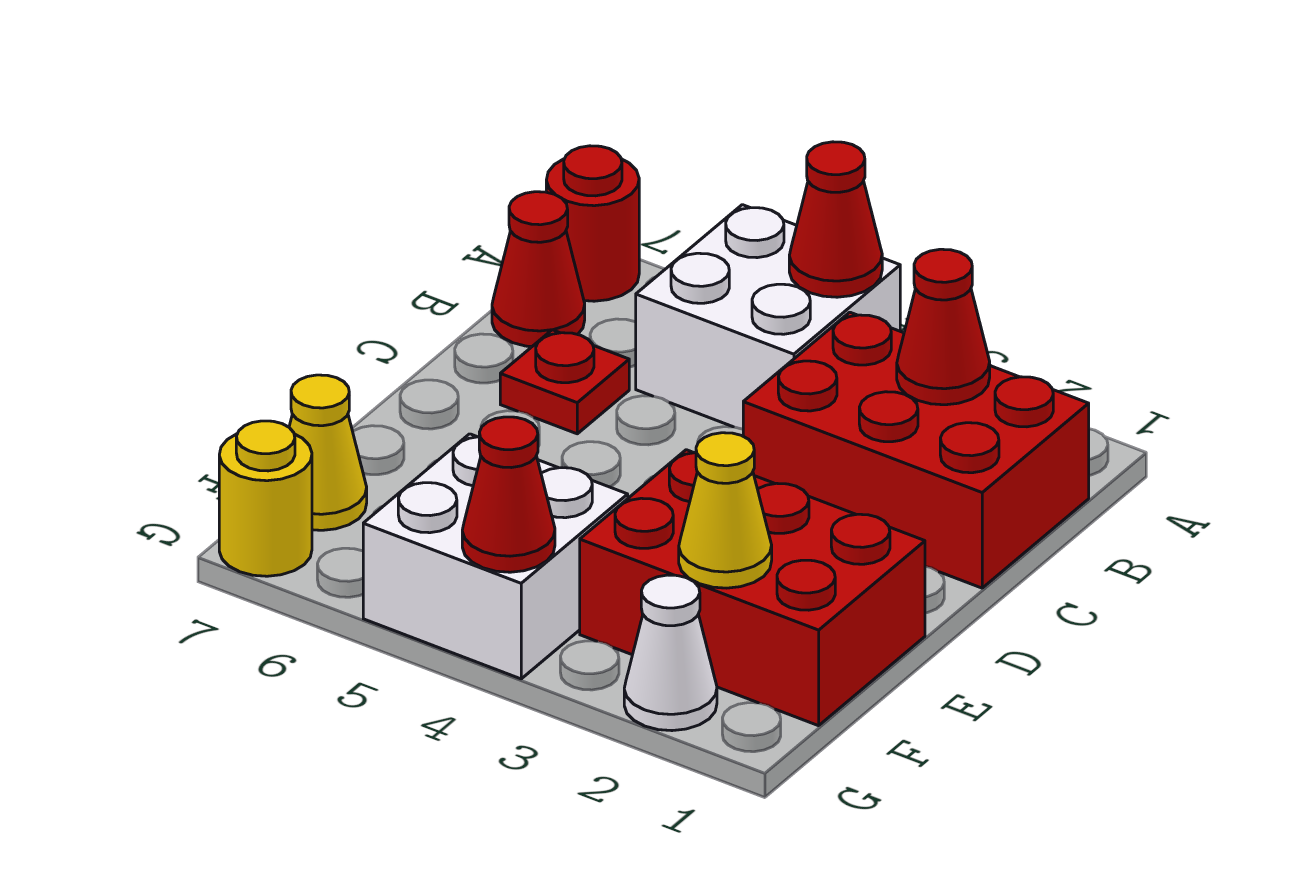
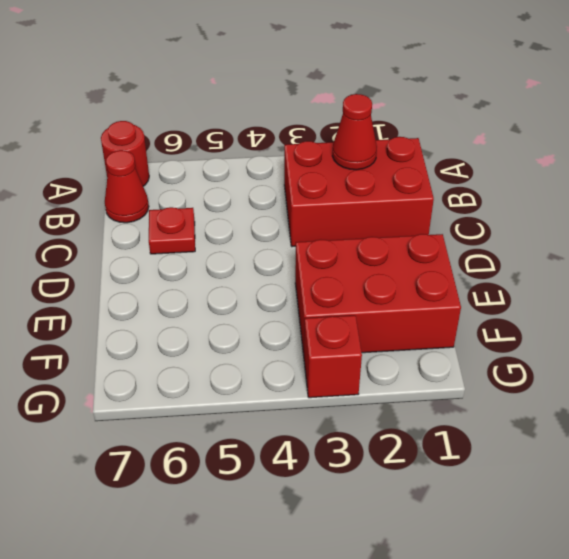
red brick G3 level 1 -> none
none -> white brick A4:B5 level 1
none -> white brick F4:G5 level 1
none -> yellow cone F7 level 1

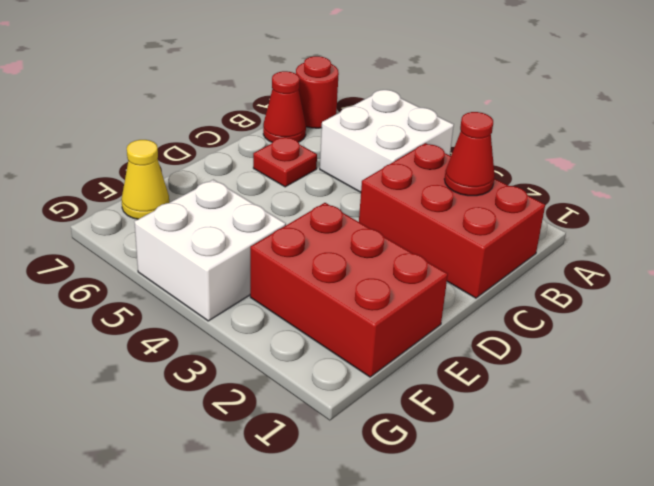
none -> white cone G2 level 1
none -> yellow round brick G7 level 1
none -> red cone A4 level 2

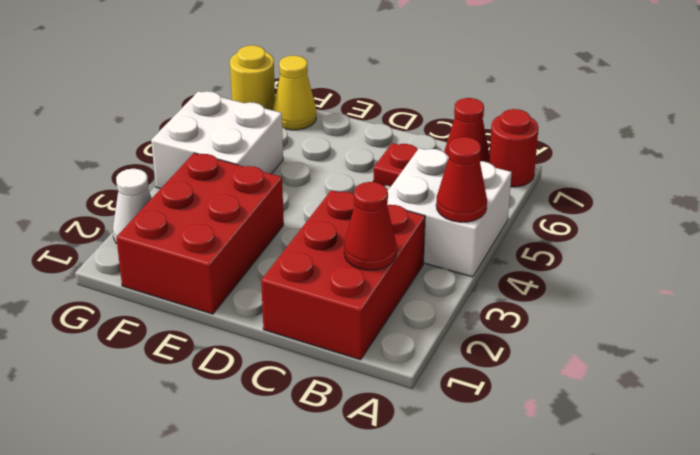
none -> yellow cone F2 level 2
none -> red cone G4 level 2

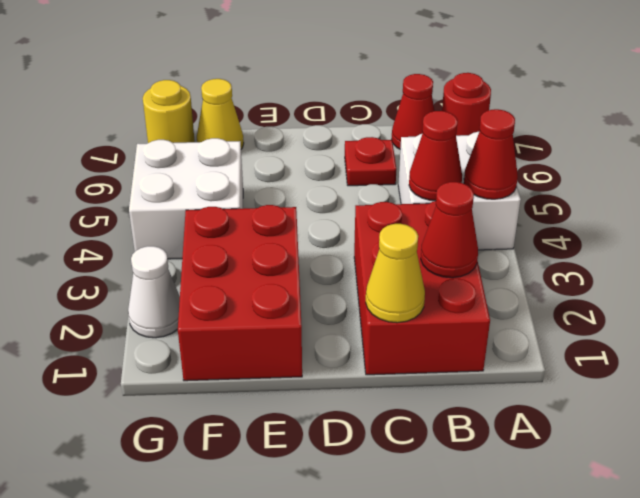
red cone B4 level 2 -> red cone G4 level 2
yellow cone C1 level 2 -> yellow cone F2 level 2

